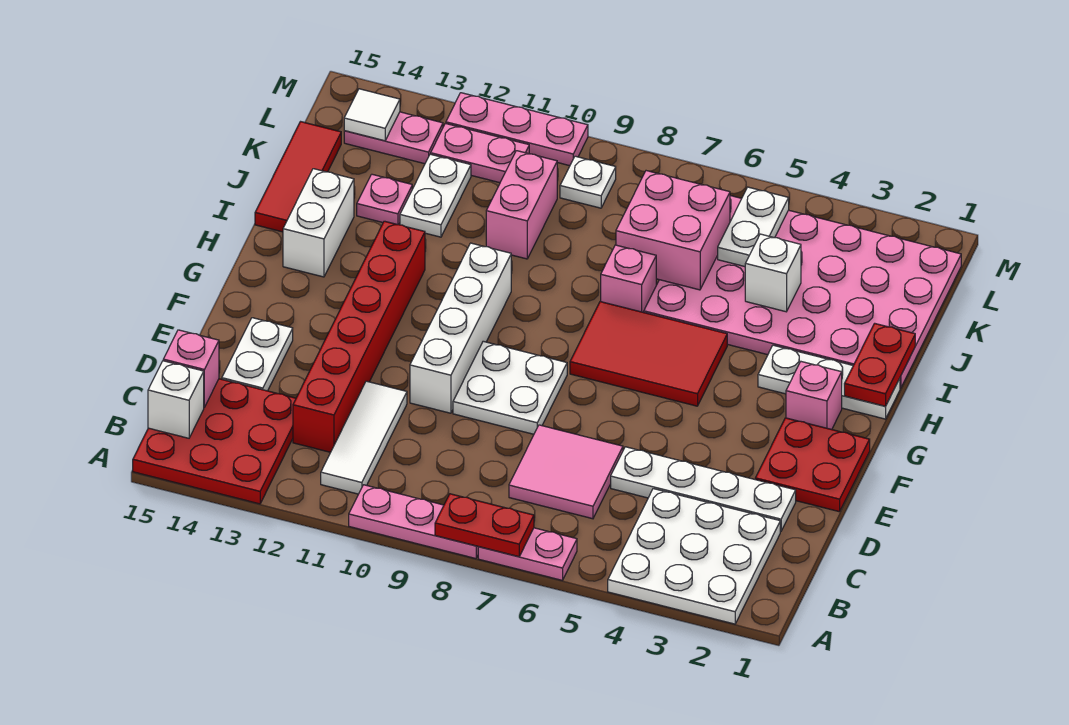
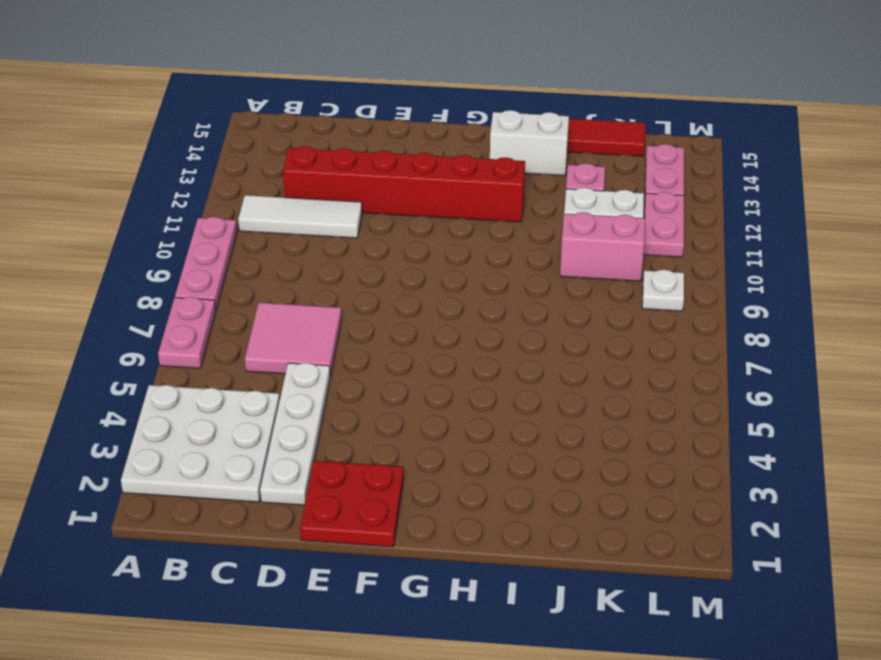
none -> red plate A13:C15 level 1
none -> white plate D14:E14 level 1
none -> white plate E8:F9 level 1
none -> white brick E10:H10 level 1

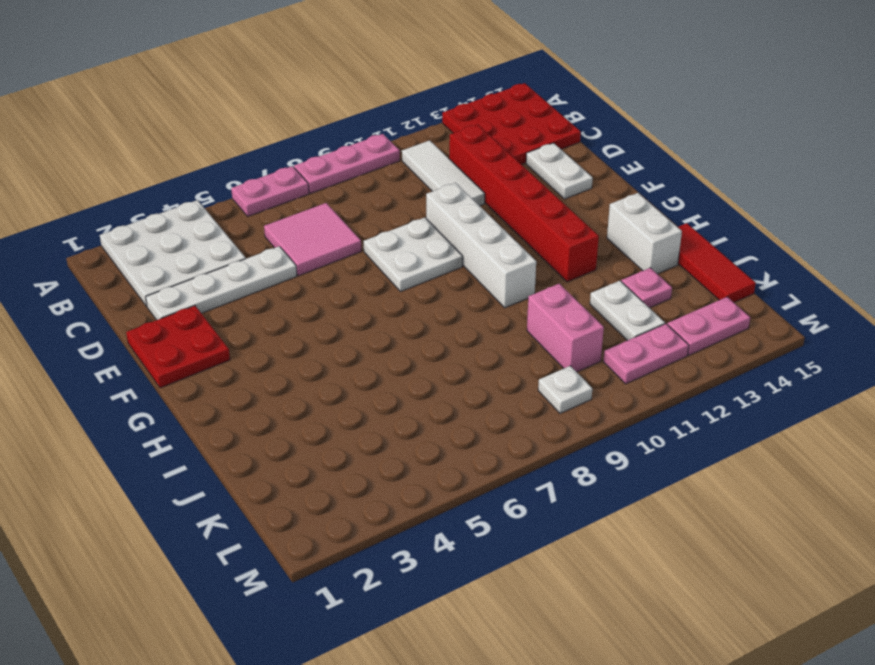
none -> pink brick G2 level 1
none -> red tile G5:H7 level 1
none -> white plate H1:H3 level 1
none -> pink plate I1:L6 level 1

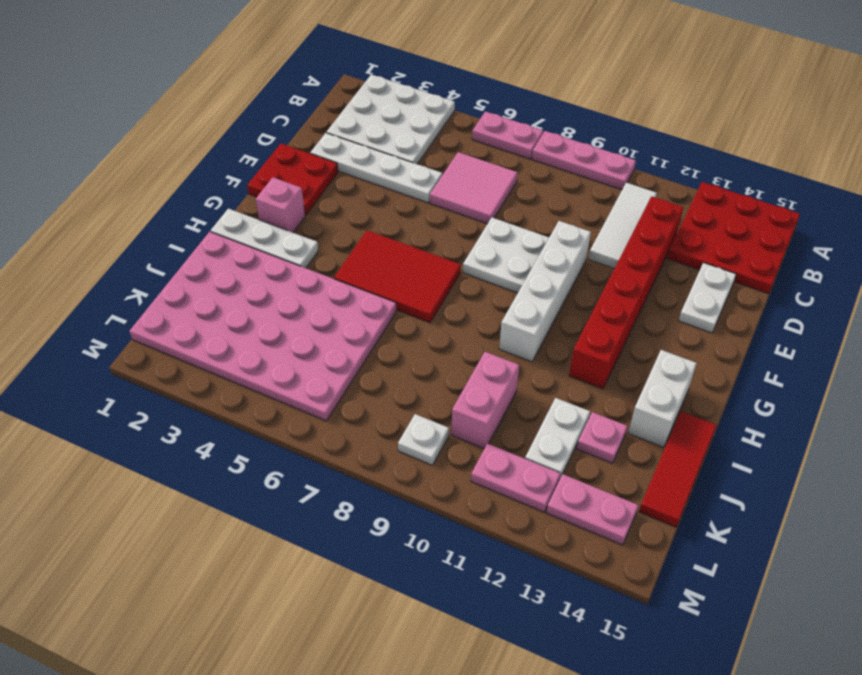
none -> pink brick I7 level 1
none -> pink plate M10:M12 level 1
none -> red plate A7:A8 level 2
none -> white brick B15 level 2

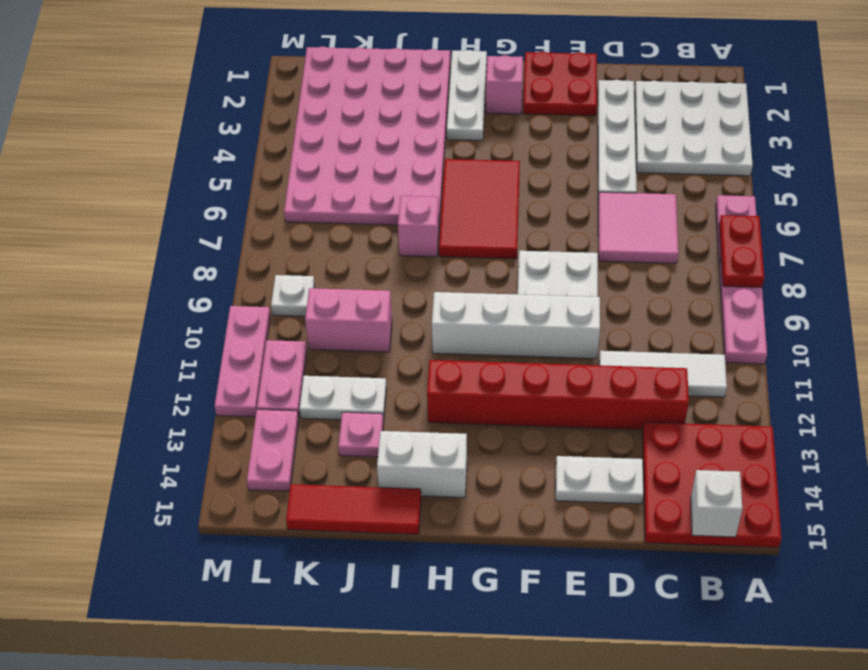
none -> pink brick C15 level 2
none -> red plate H1:I1 level 2
none -> white brick J4 level 2
none -> pink brick J6:K7 level 2

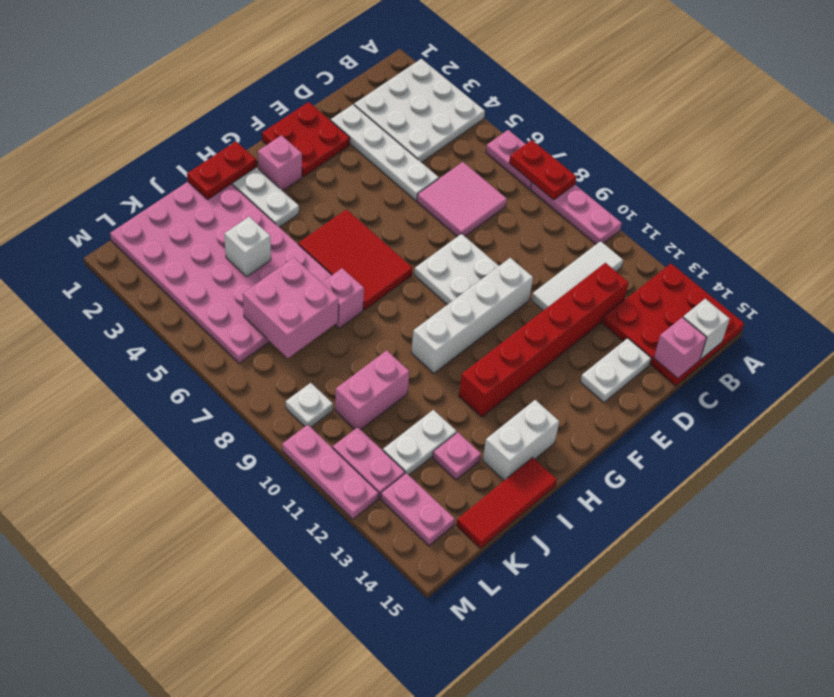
none -> white plate K5:L5 level 2
none -> white tile L14 level 2

